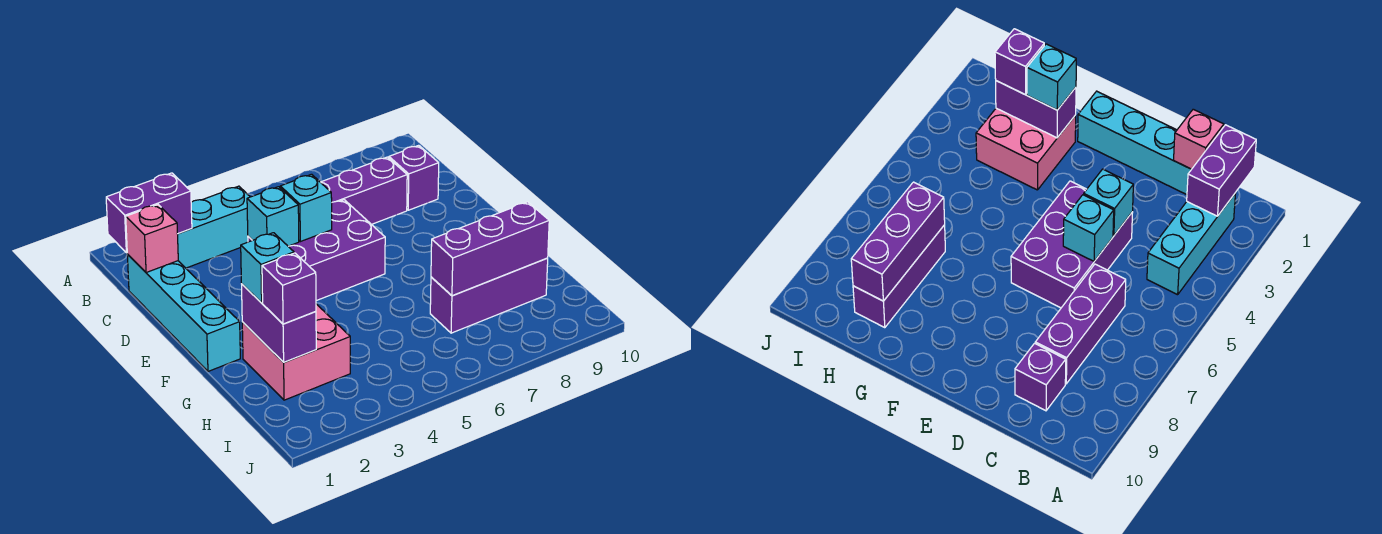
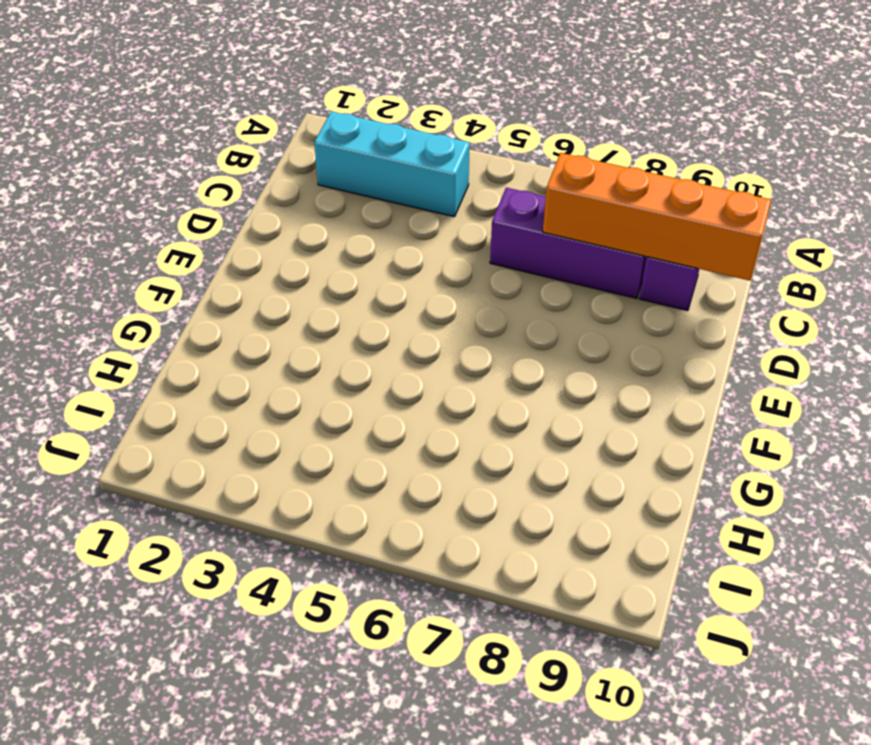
orange brick C7:C10 level 2 -> none
none -> cyan brick C1:F1 level 1
none -> purple brick D4:E6 level 1
none -> pink brick G2:H3 level 1

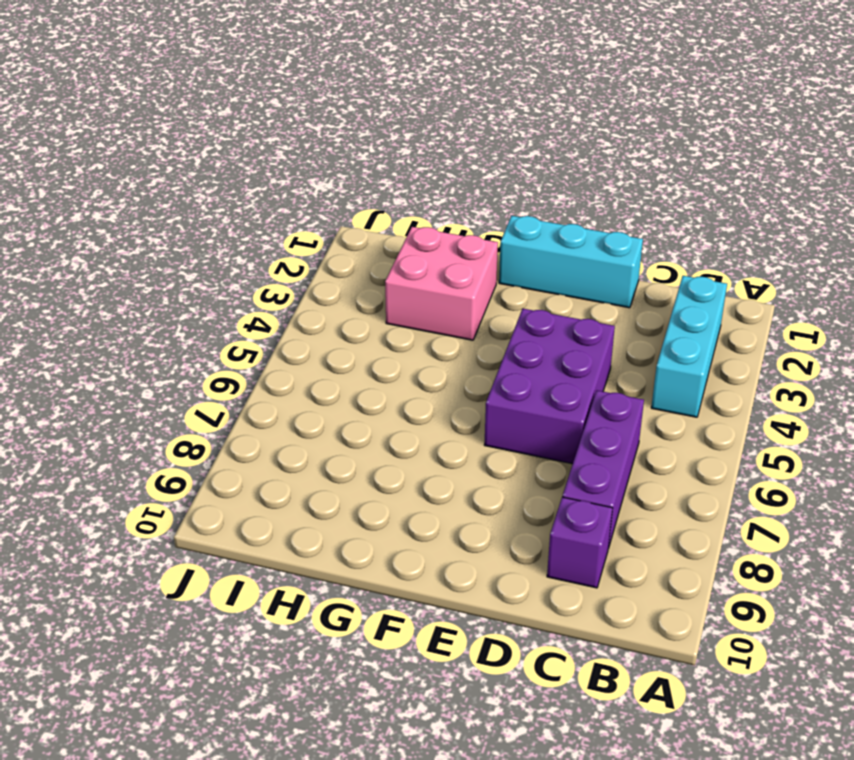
cyan brick D1:F1 level 1 -> cyan brick C1:F1 level 1
none -> purple brick H7:H9 level 1
none -> purple brick B1:B2 level 2
none -> pink brick C1 level 2

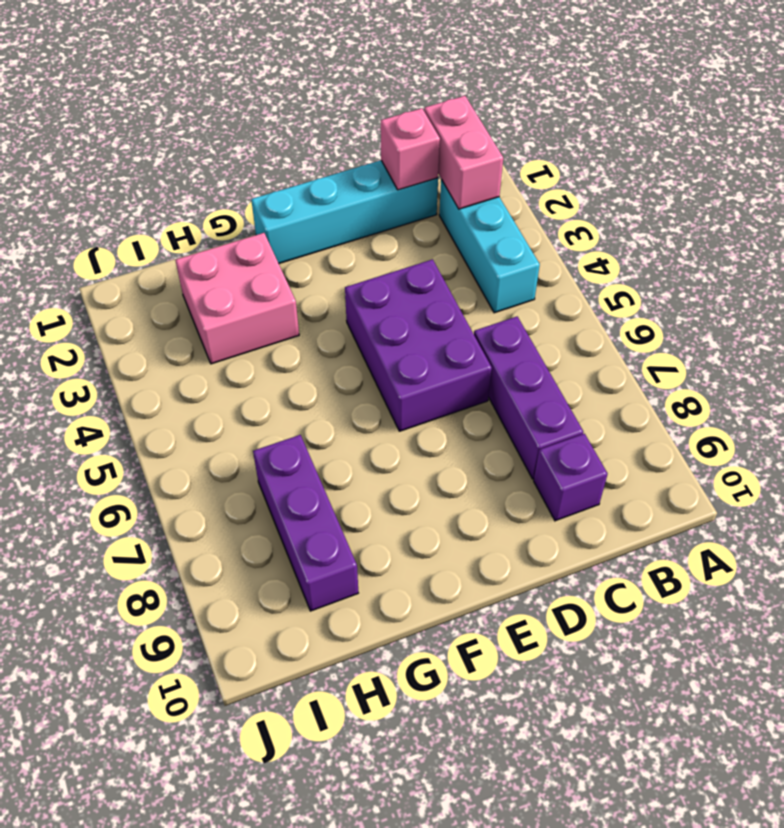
pink brick B1:B2 level 2 -> purple brick B1:B2 level 2
none -> cyan brick D4 level 2
none -> cyan brick D5 level 2
none -> purple brick G2:H2 level 2

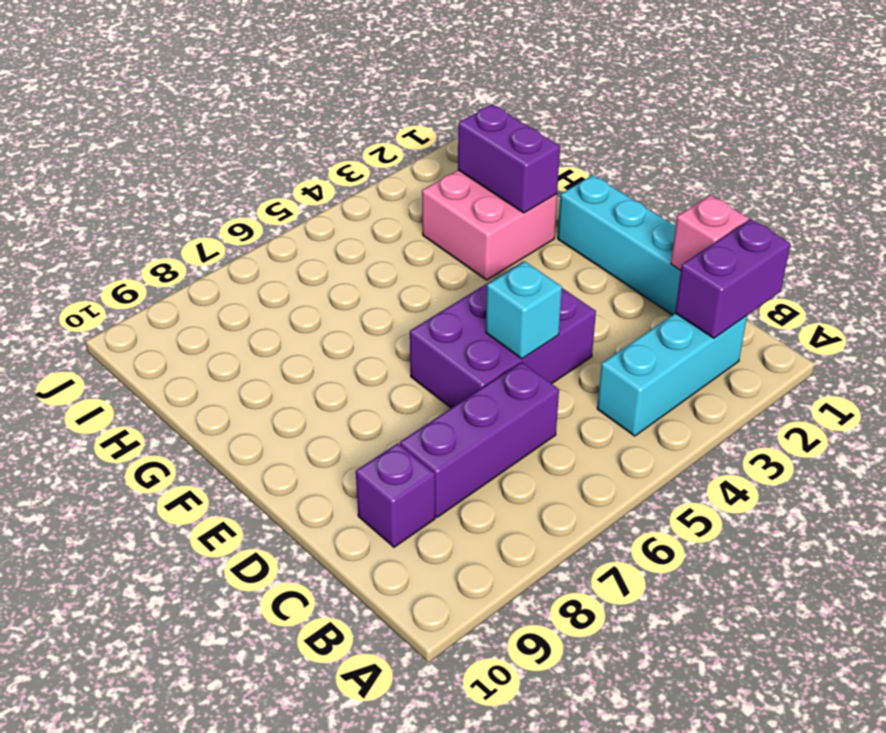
none -> purple brick H7:H9 level 1
none -> cyan brick D4 level 2
none -> purple brick H7:H9 level 2

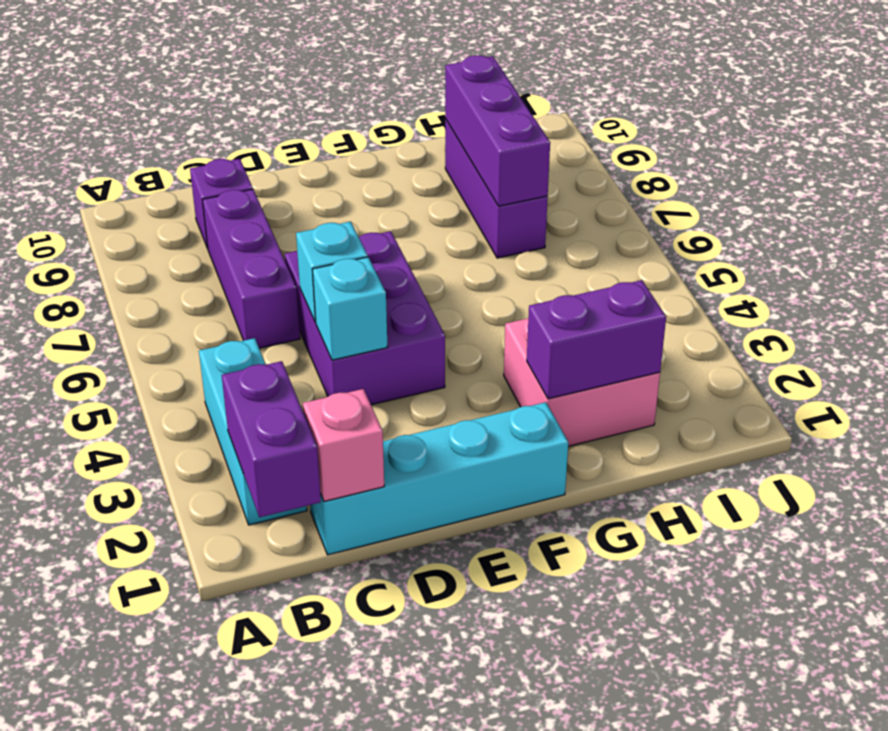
none -> cyan brick G2 level 3
none -> purple brick H2 level 3

